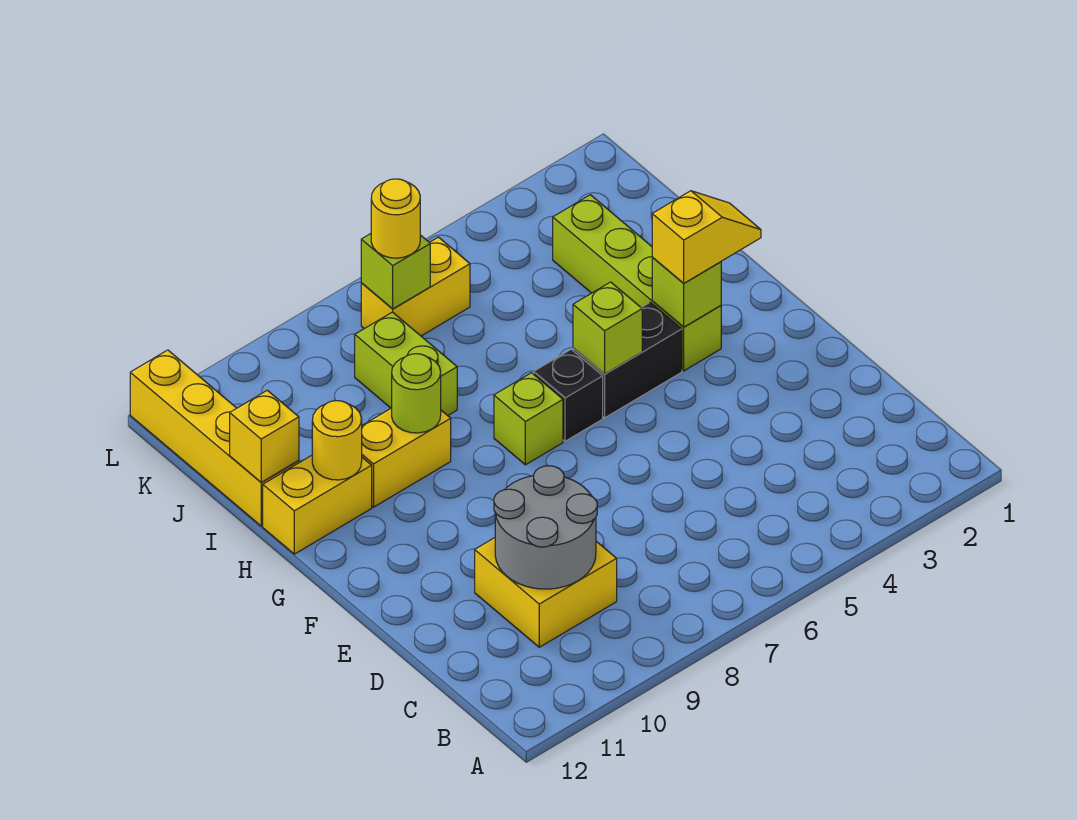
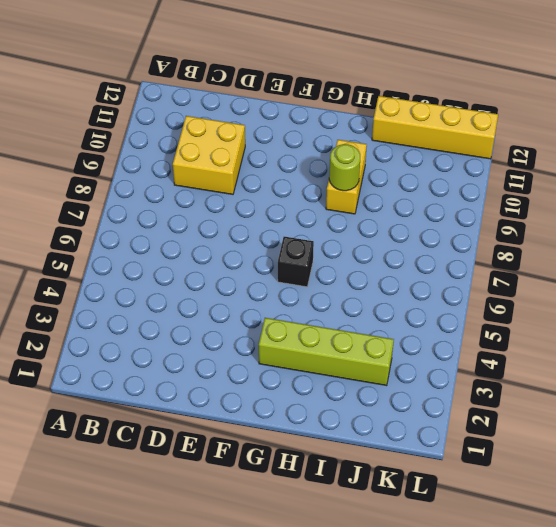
none -> black brick G4:G5 level 1
none -> lime brick G7 level 1
none -> yellow brick H11:H12 level 1

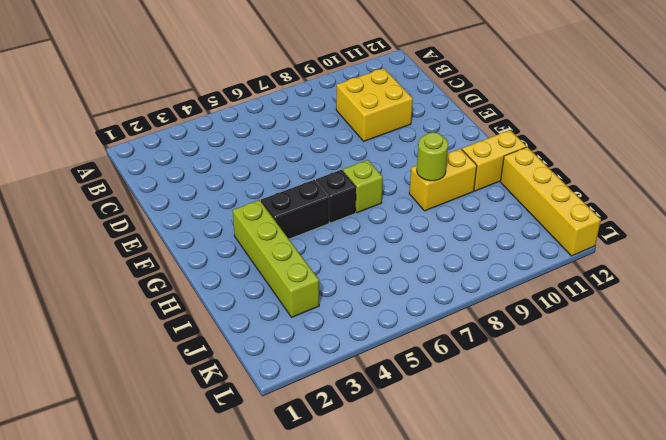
none -> lime brick I8:J8 level 1
none -> yellow brick K6:K7 level 1
none -> grey round brick C9:D10 level 2

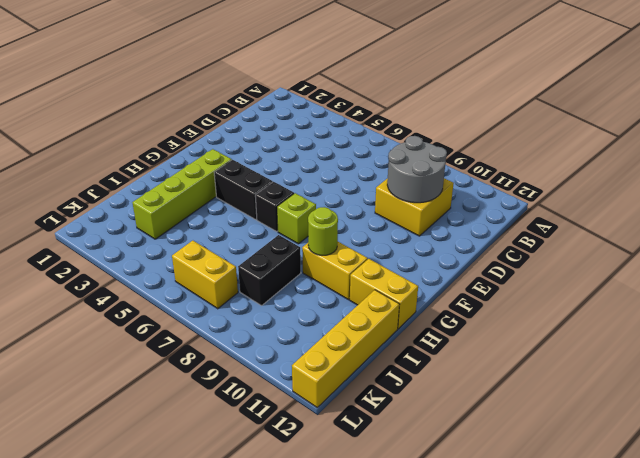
black brick I8:J8 level 1 -> lime brick I8:J8 level 1
none -> lime brick G3 level 2
none -> lime brick G5 level 2
none -> yellow round brick H11 level 2

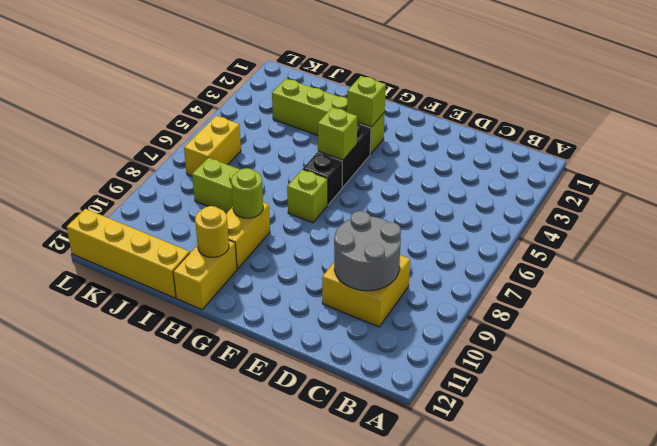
none -> yellow brick I12 level 2
none -> lime brick K7 level 2
none -> yellow slope G2:G3 level 3 top 3

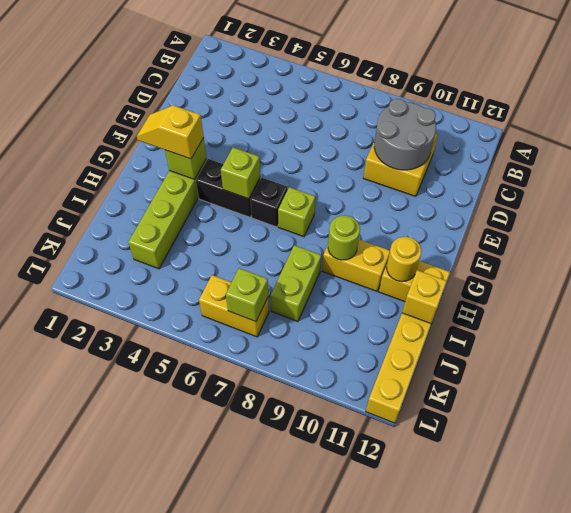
none -> yellow round brick K7 level 3

